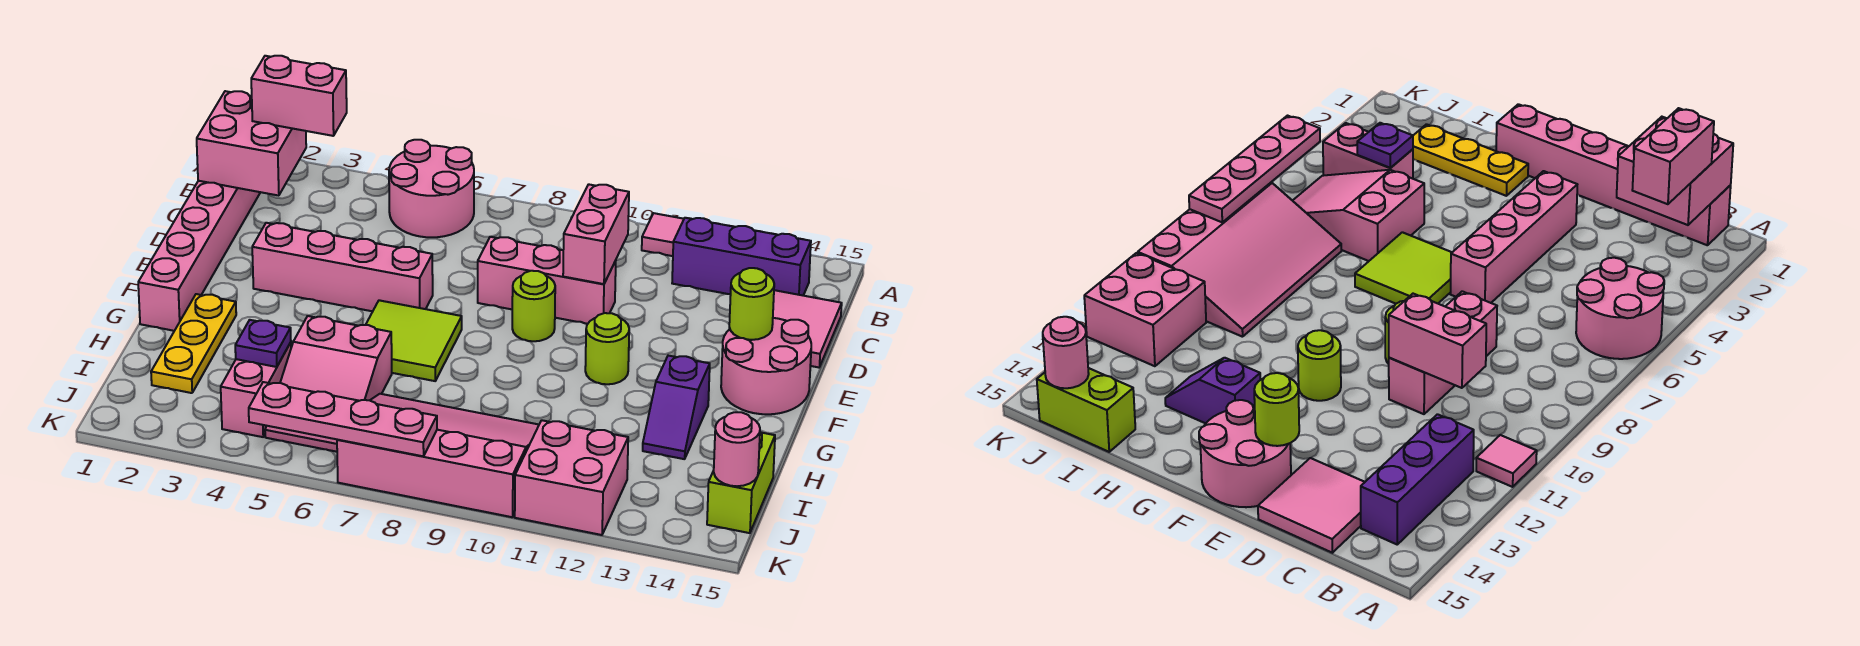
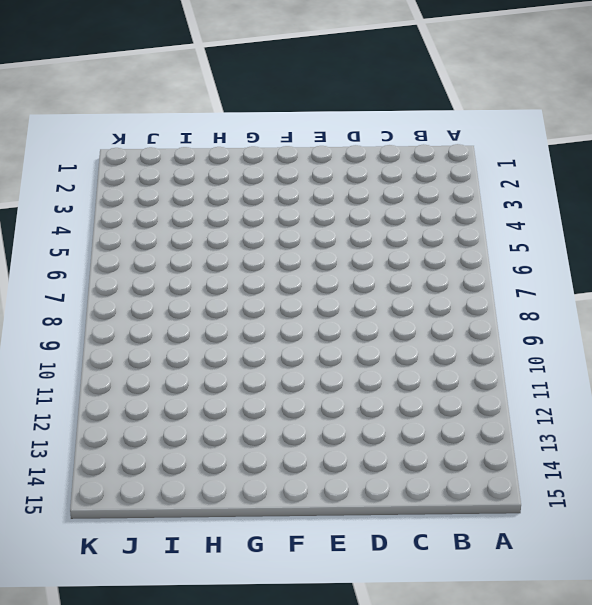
none -> pink round brick A5:B6 level 1
none -> pink tile A11 level 1
none -> pink brick B1:G1 level 1

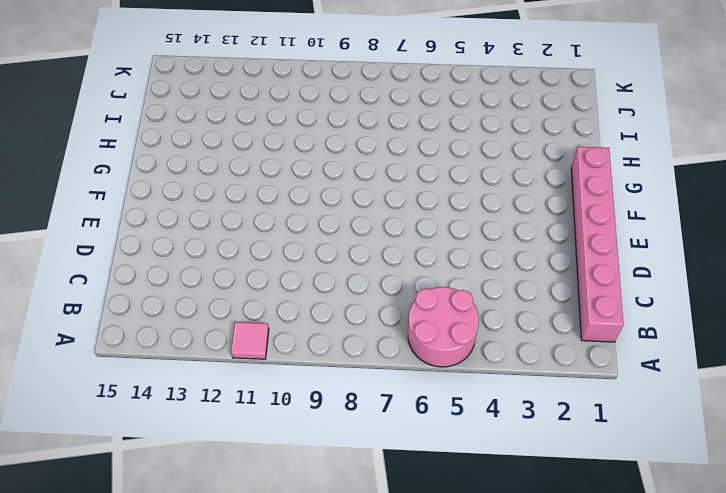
none -> purple brick B12:B14 level 1
none -> pink tile C14:D15 level 1
none -> pink brick D8:D10 level 1

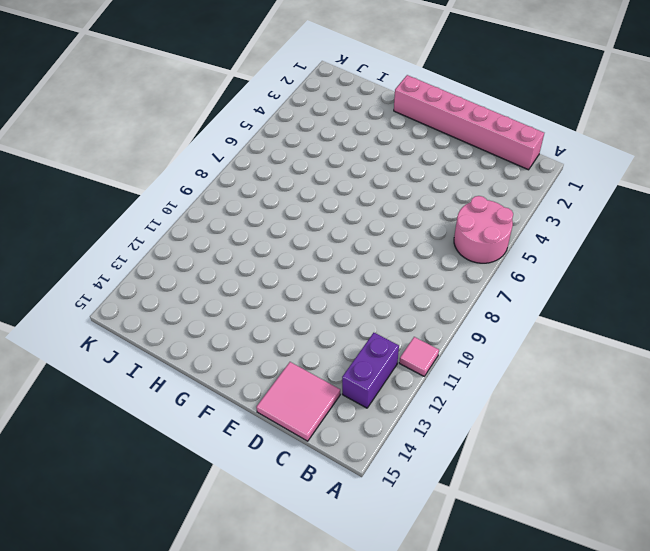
purple brick B12:B13 level 1 -> purple brick B12:B14 level 1
none -> pink brick D8:D10 level 1
none -> pink brick E3:E6 level 1
none -> lime round brick E9 level 1

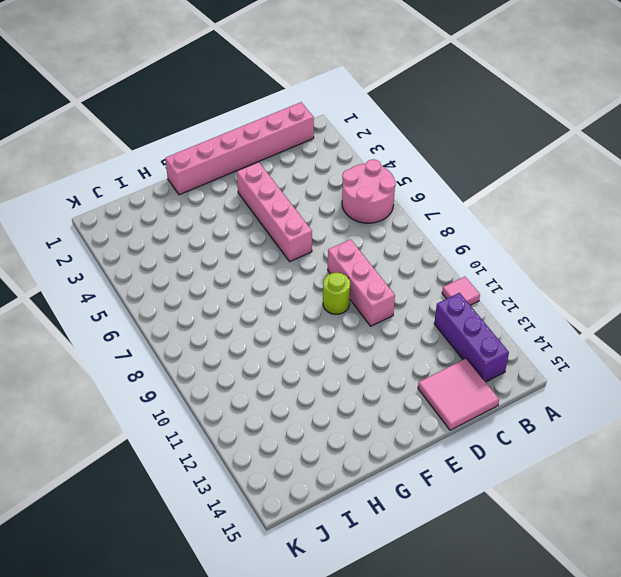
none -> pink round brick E14:F15 level 1
none -> lime tile F6:G7 level 1
none -> lime round brick F11 level 1

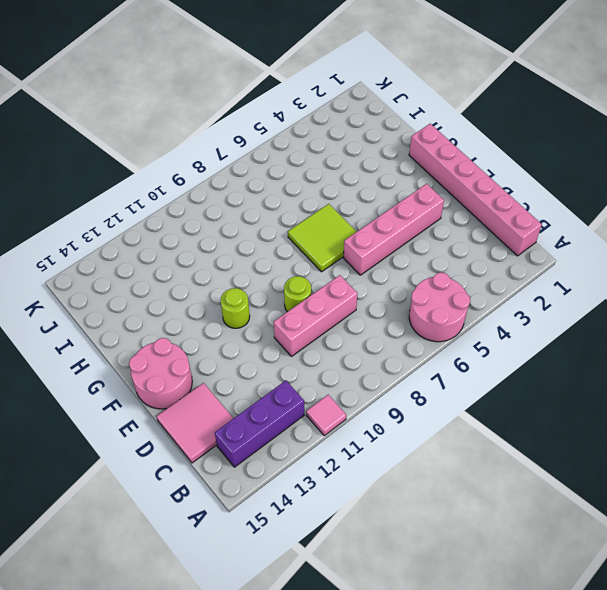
none -> yellow plate G2:I2 level 1
none -> purple slope G13:H13 level 1 top G
none -> pink slope H5:J6 level 1 top H

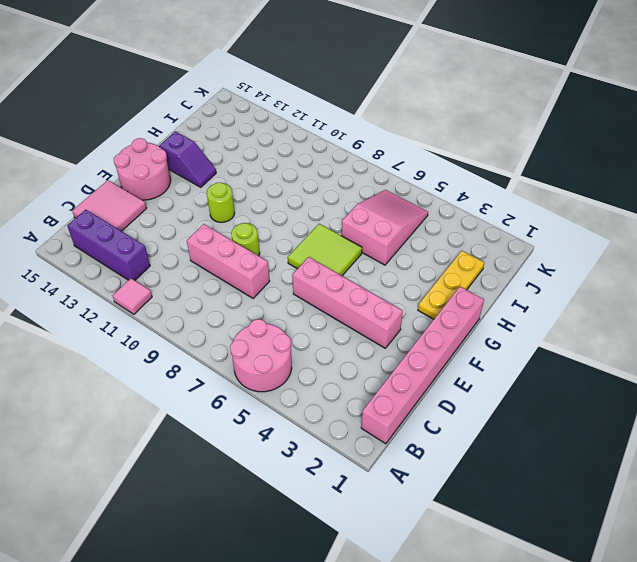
purple slope G13:G14 level 1 top 14 -> purple slope G13:H13 level 1 top G
none -> pink brick I4:J4 level 1
none -> pink slope I7:K10 level 1 top K
none -> lime brick I15:J15 level 1

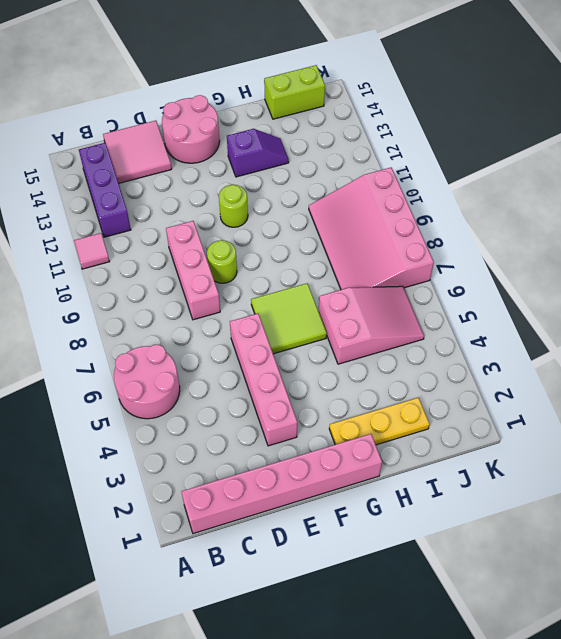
none -> pink brick I4:J4 level 1
none -> pink brick J11:K12 level 1
none -> pink brick B1:C2 level 2

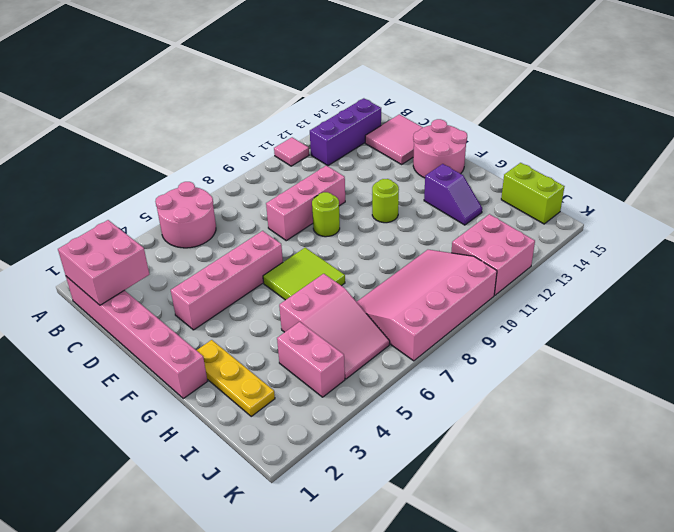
none -> pink brick C10:D10 level 2
none -> lime round brick E14 level 2
none -> purple plate I4 level 2

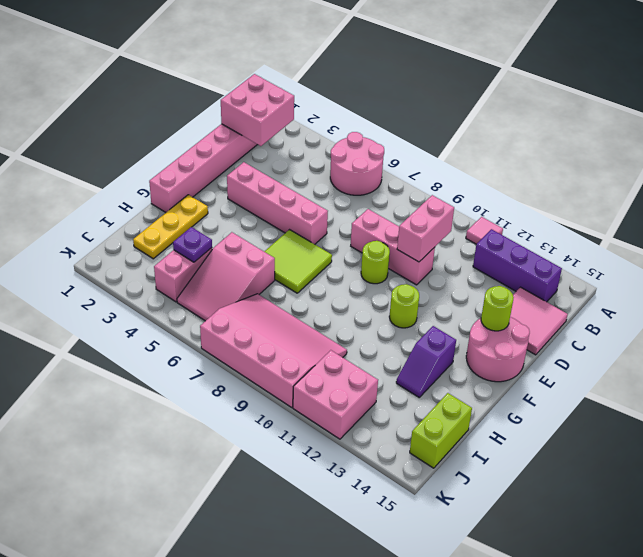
none -> pink round brick J15 level 2
none -> pink plate K5:K8 level 2
none -> pink brick B2:B3 level 3

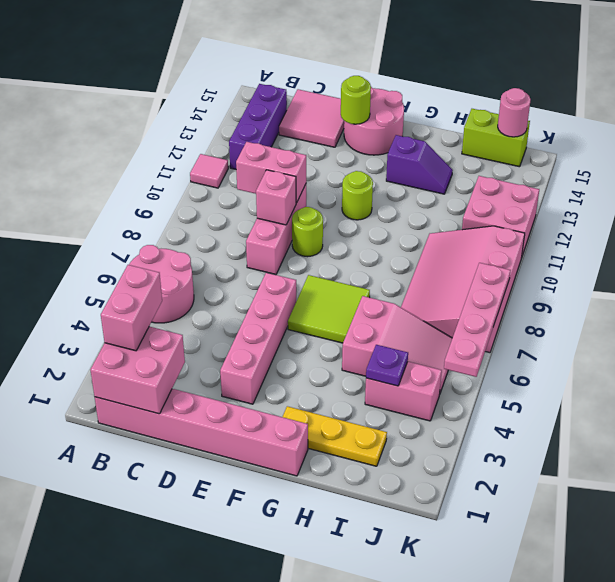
pink brick D9 level 2 -> none

